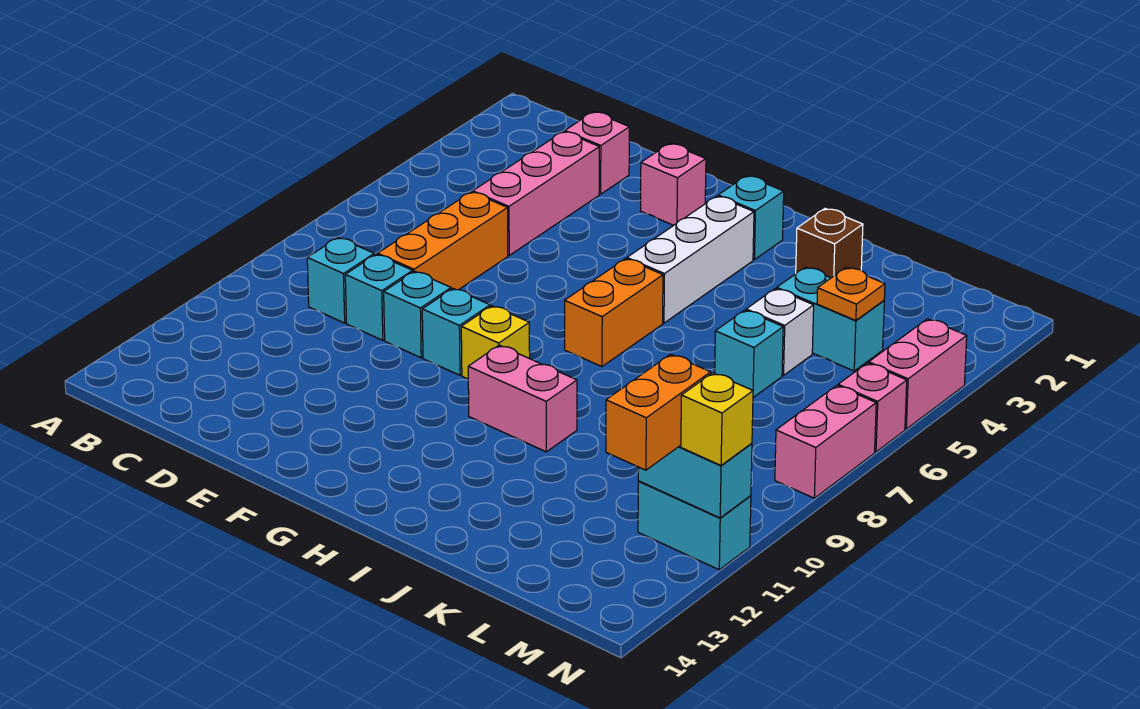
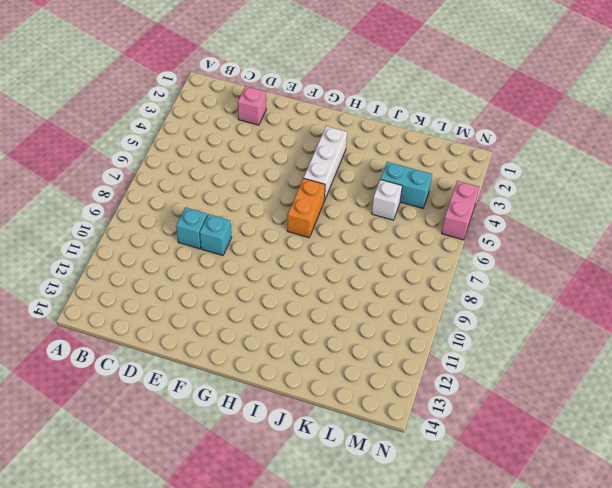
none -> cyan brick C9 level 1
none -> pink brick D3:D5 level 1
none -> orange brick D6:D8 level 1

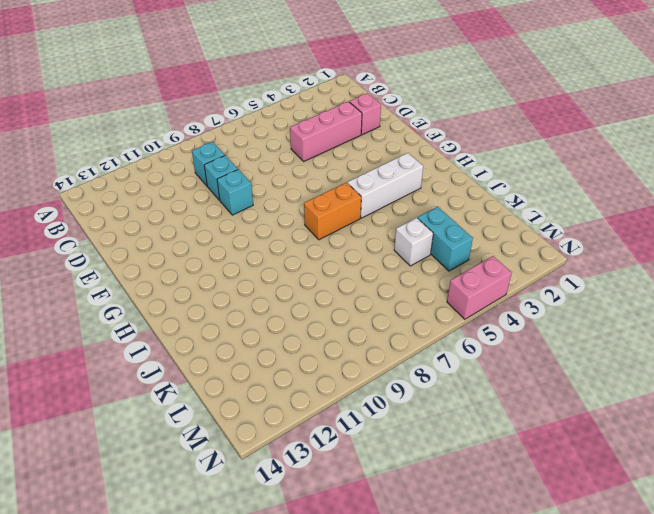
none -> orange brick D6:D8 level 1
none -> pink brick F2 level 1
none -> cyan brick F9 level 1

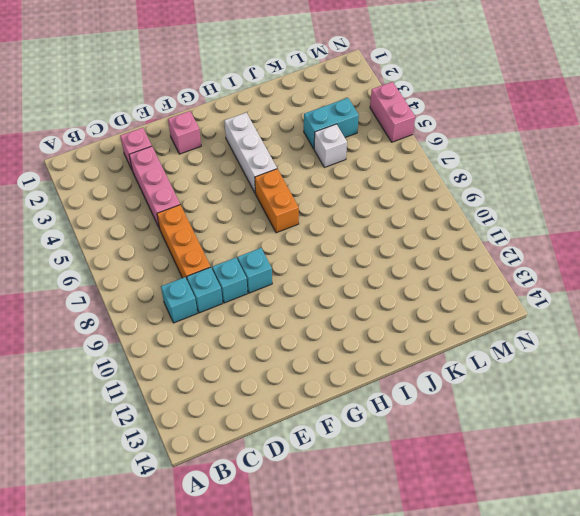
none -> yellow brick G9 level 1
none -> cyan brick H2 level 1
none -> pink brick H10:I10 level 1

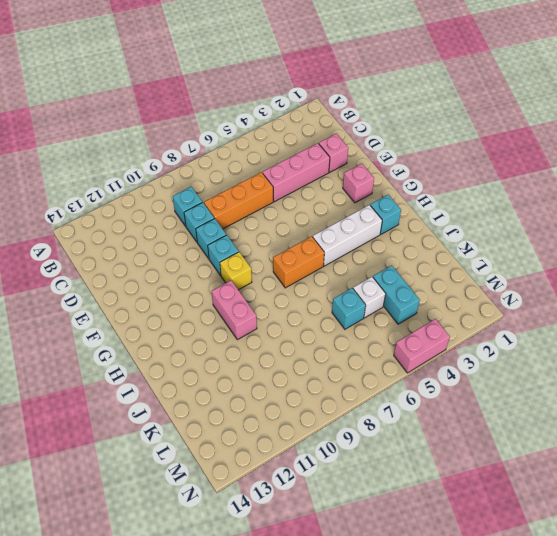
none -> brown brick J2 level 1
none -> cyan brick M11:N11 level 1
none -> pink brick N6 level 1

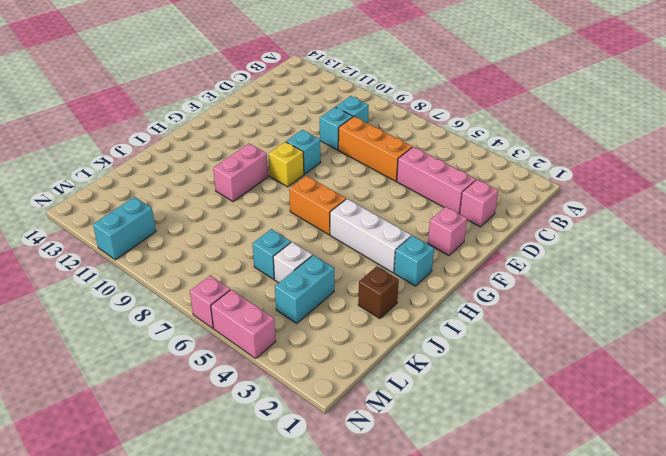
none -> cyan brick E9 level 1
none -> pink brick N7:N8 level 1
none -> orange plate L4 level 2

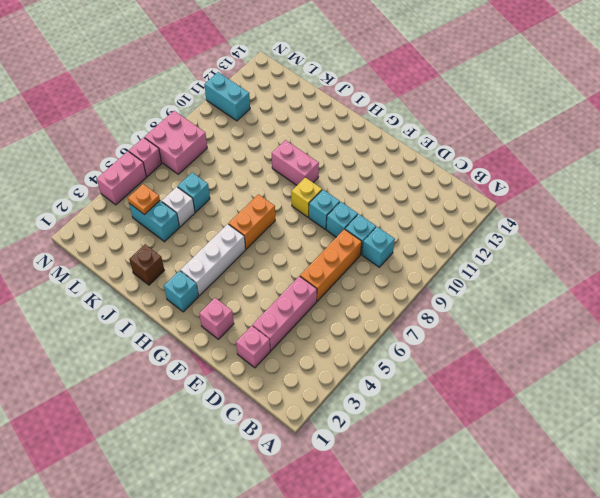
pink brick M7:N8 level 1 -> pink brick N7:N8 level 1
none -> cyan brick M11:N11 level 2
none -> orange brick M11:M12 level 3
none -> yellow brick N11 level 3

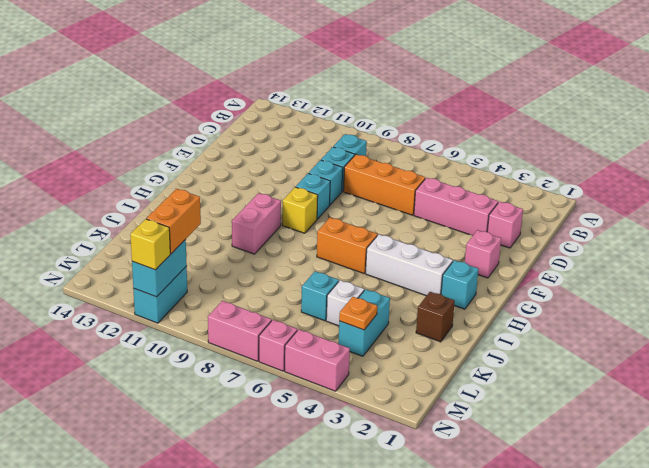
orange brick L11:M11 level 3 -> orange brick M11:M12 level 3

